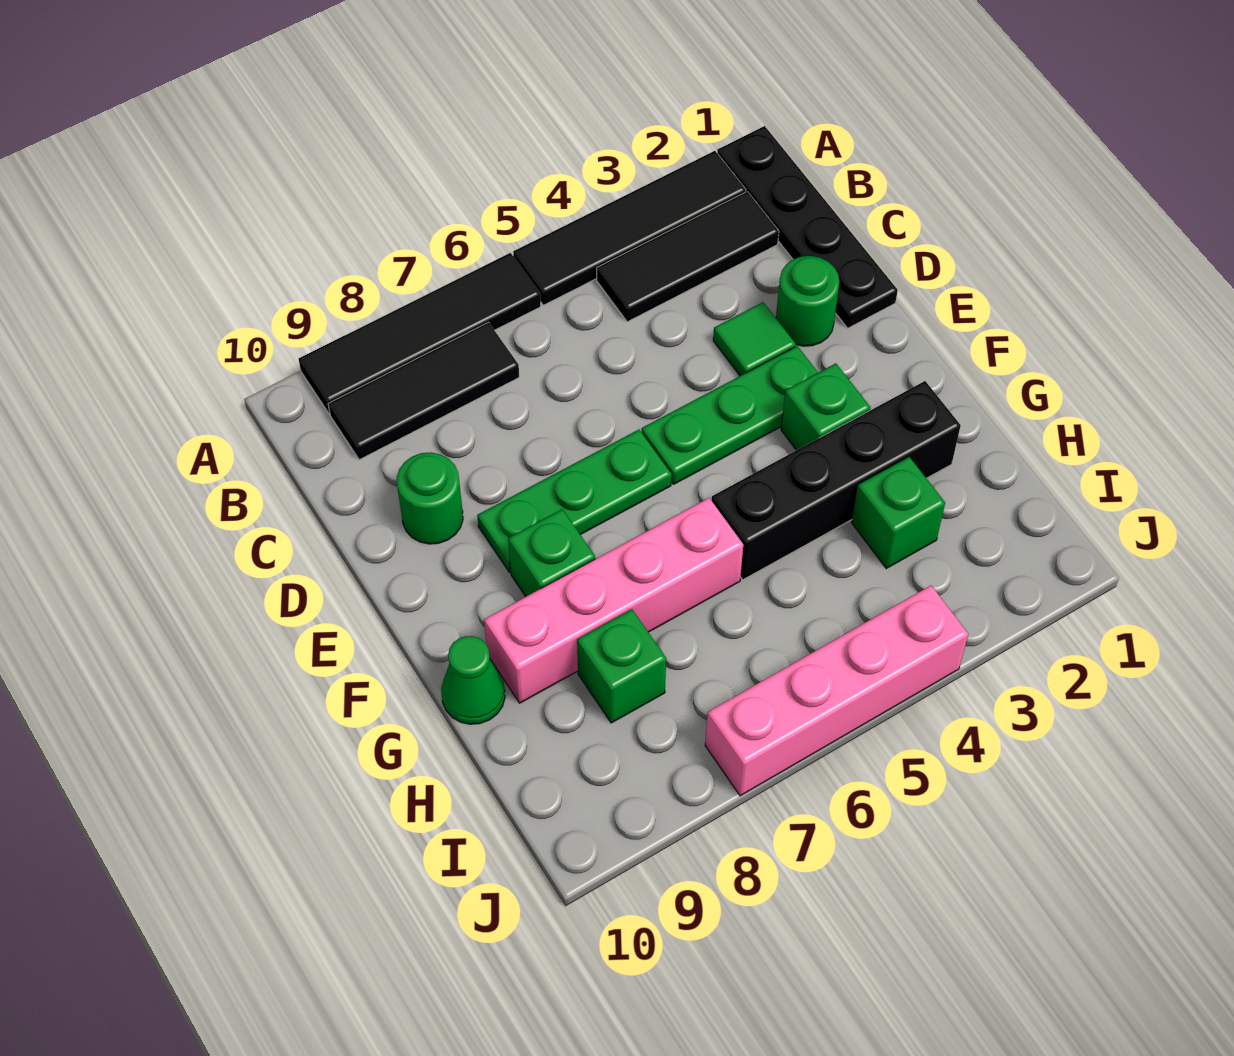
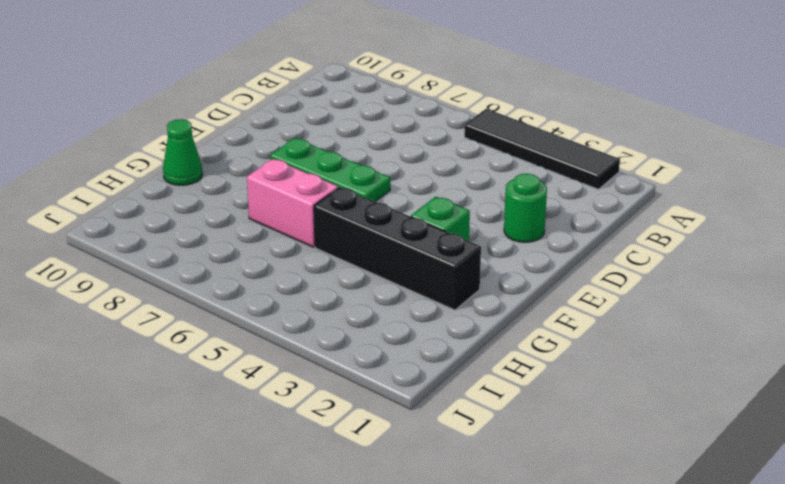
pink brick G6:G7 level 1 -> pink brick G6:G9 level 1
none -> black plate A1:D1 level 1
none -> black tile A6:A9 level 1
none -> black tile B2:B4 level 1

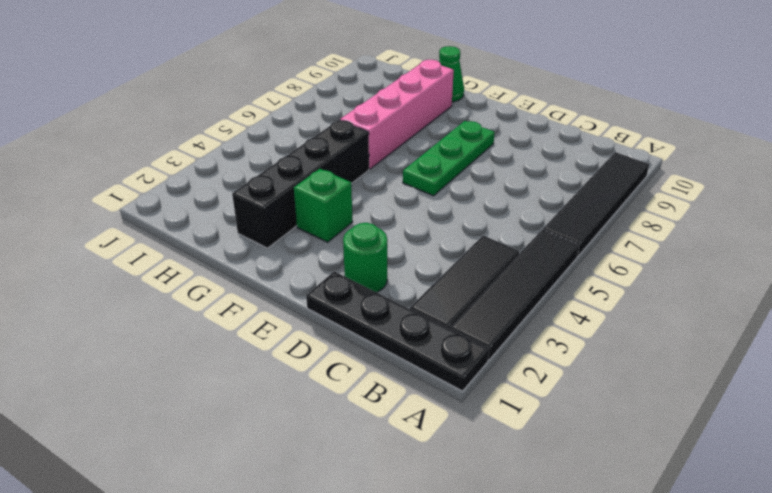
none -> black tile B7:B9 level 1
none -> green tile D3 level 1
none -> green round brick D9 level 1

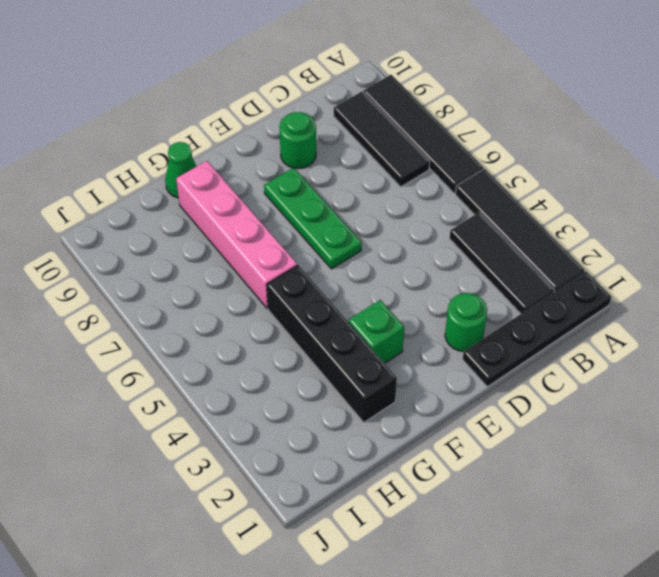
none -> green tile D3 level 1
none -> green plate E3:E5 level 1
none -> green brick F8 level 1

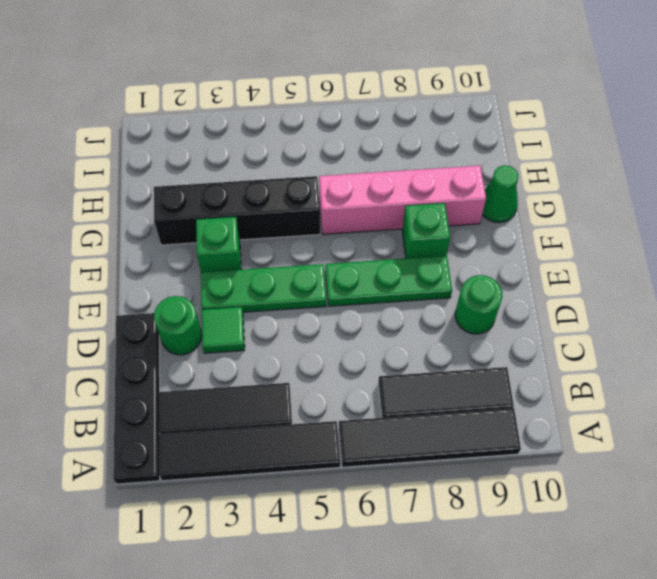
none -> green brick H3 level 1
none -> green brick H8 level 1
none -> pink brick J4:J7 level 1

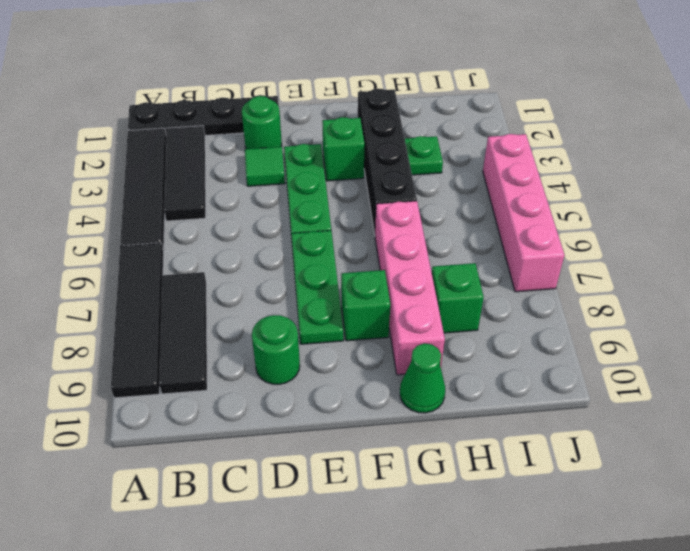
green plate H3 level 1 -> green brick H3 level 1

